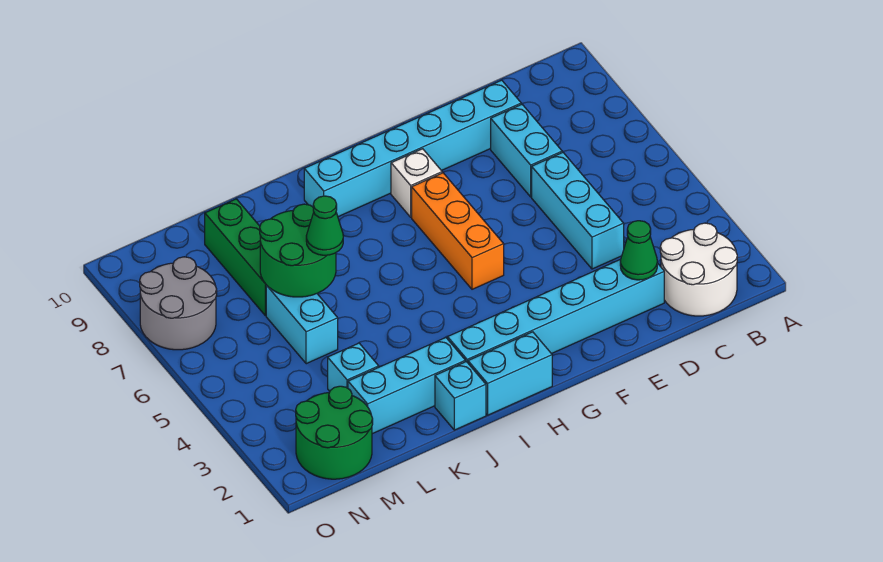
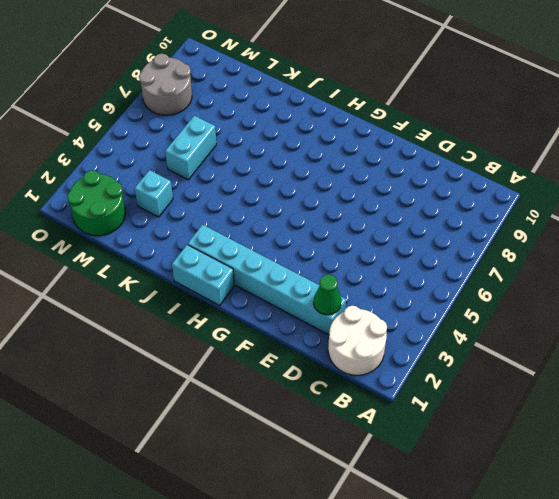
none -> cyan brick D4:D6 level 1
none -> cyan brick D7:D8 level 1
none -> cyan brick D9:I9 level 1

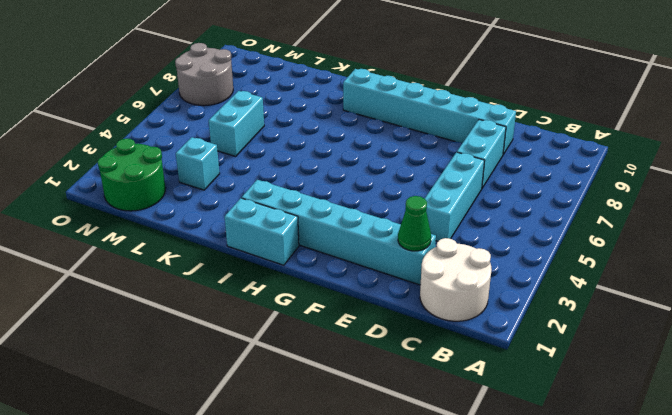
none -> orange brick G5:G7 level 1
none -> white brick G8 level 1
none -> cyan brick J1 level 1

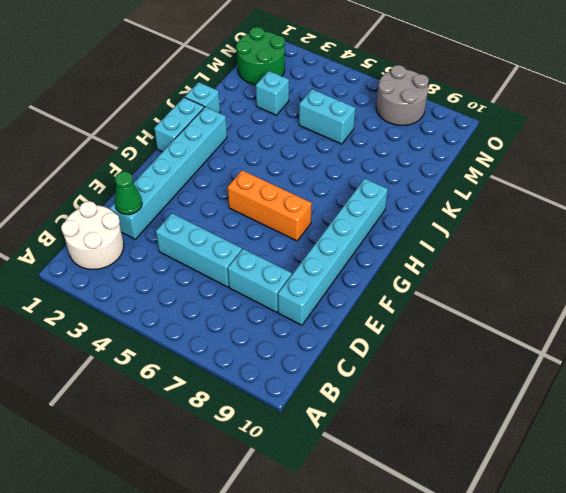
none -> white brick G8 level 1
none -> cyan brick J2:L2 level 1
none -> green brick L7:L9 level 1

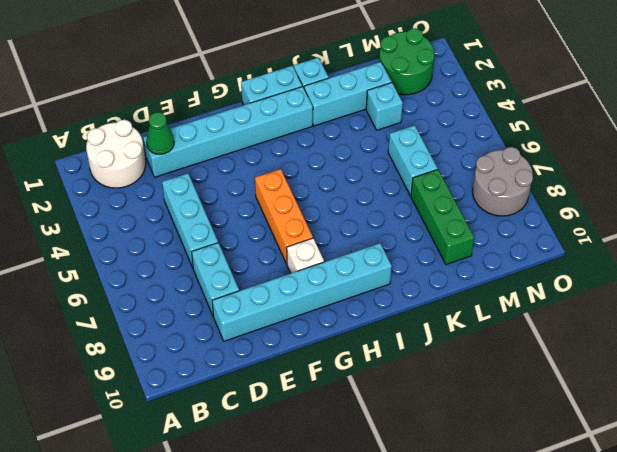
none -> green round brick K6:L7 level 2
none -> green cone K6 level 3

